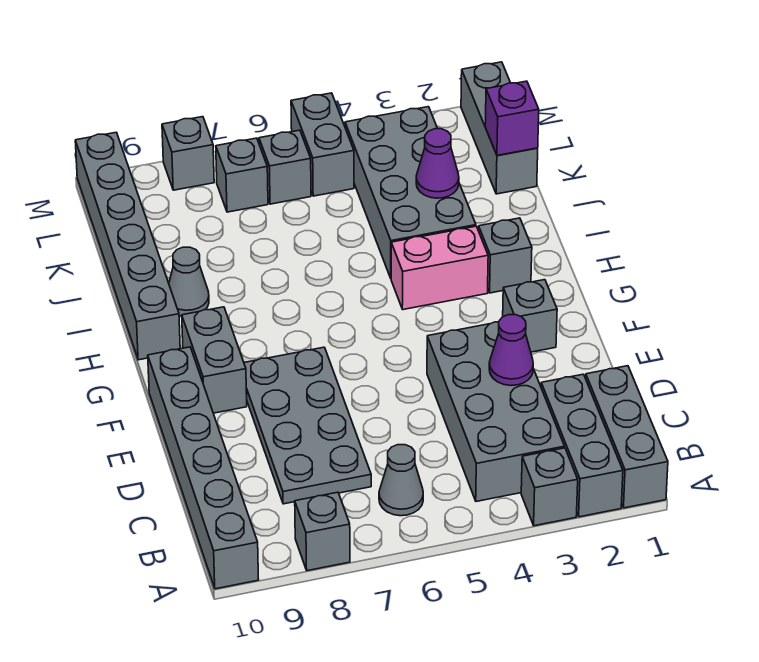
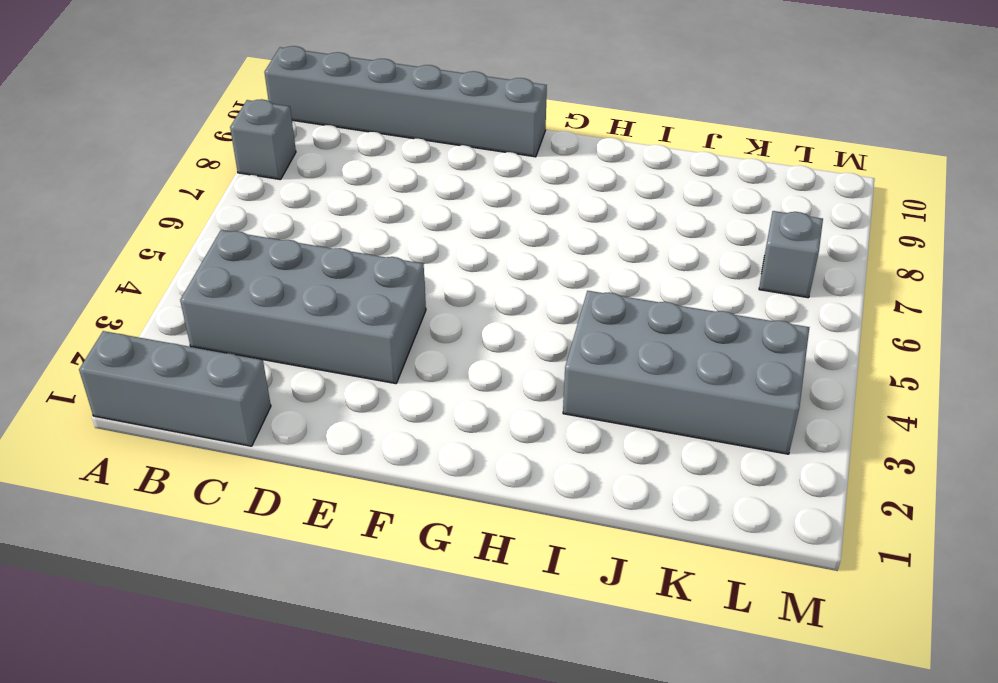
none -> grey brick A2:C2 level 1
none -> grey brick A3 level 1
none -> grey cone B6 level 1

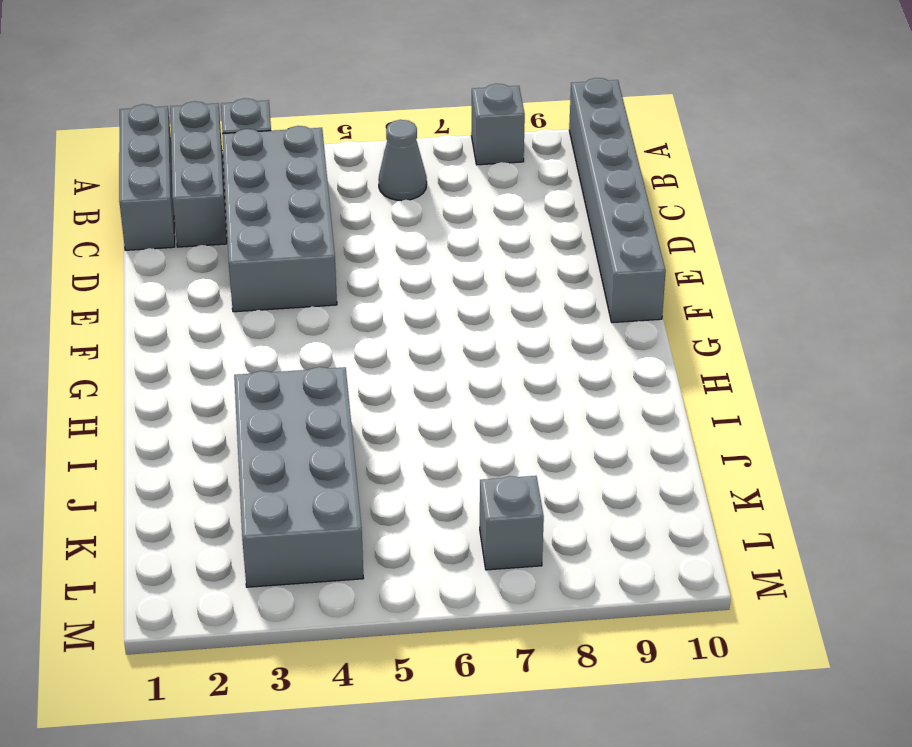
none -> grey plate C7:F8 level 1
none -> grey brick F2 level 1
none -> grey brick F9:G9 level 1

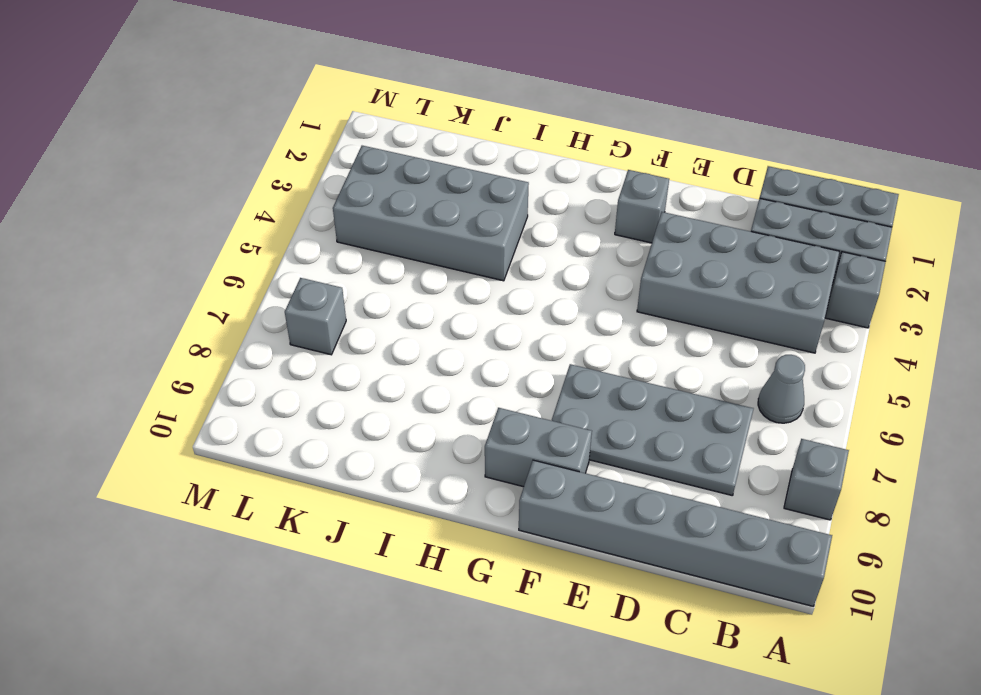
none -> grey brick H2 level 1
none -> pink brick H3:H4 level 1
none -> grey brick H10:M10 level 1

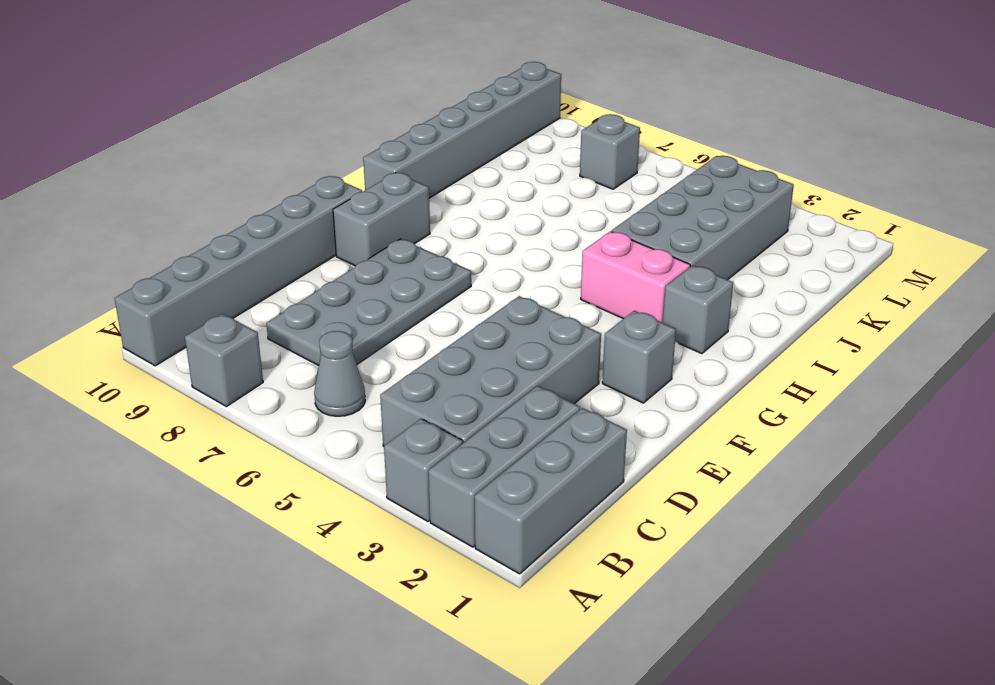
none -> grey cone I9 level 1
none -> grey brick K1:M1 level 1
none -> grey brick L5:M5 level 1

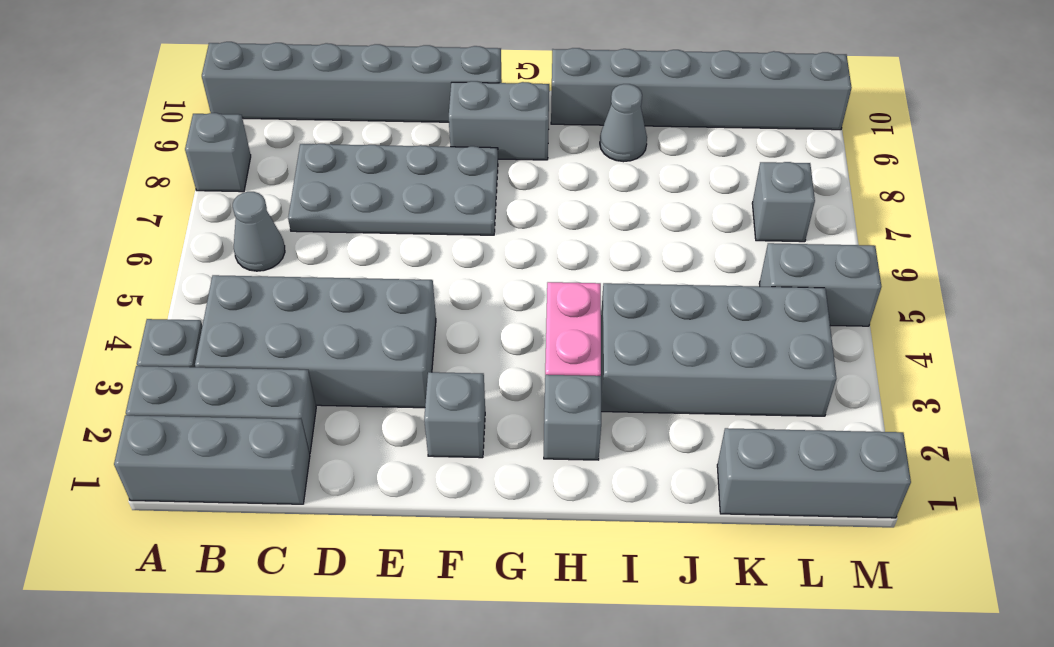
none -> grey brick L6 level 1
none -> grey brick M8 level 1
none -> purple cone D3 level 2

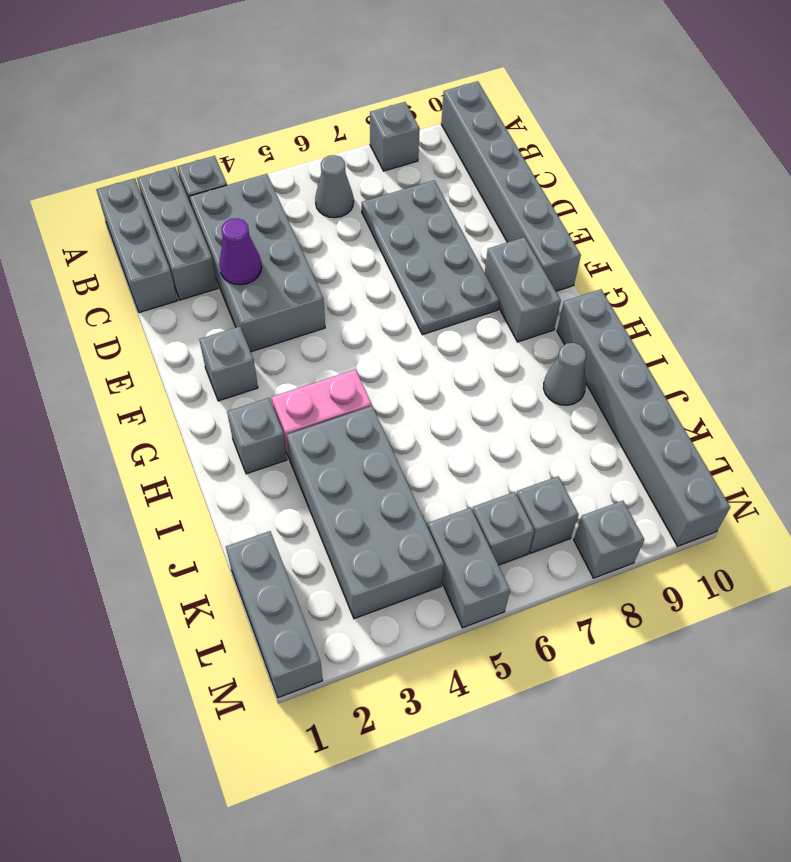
none -> purple cone J3 level 2
none -> purple brick K1 level 2

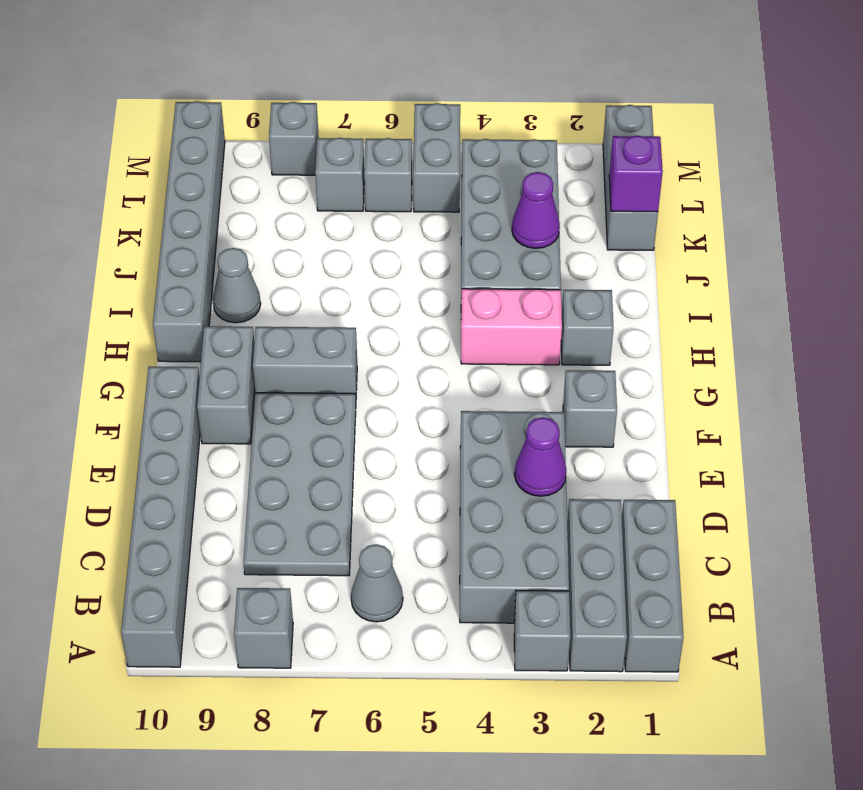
grey brick G7:G8 level 1 -> none

